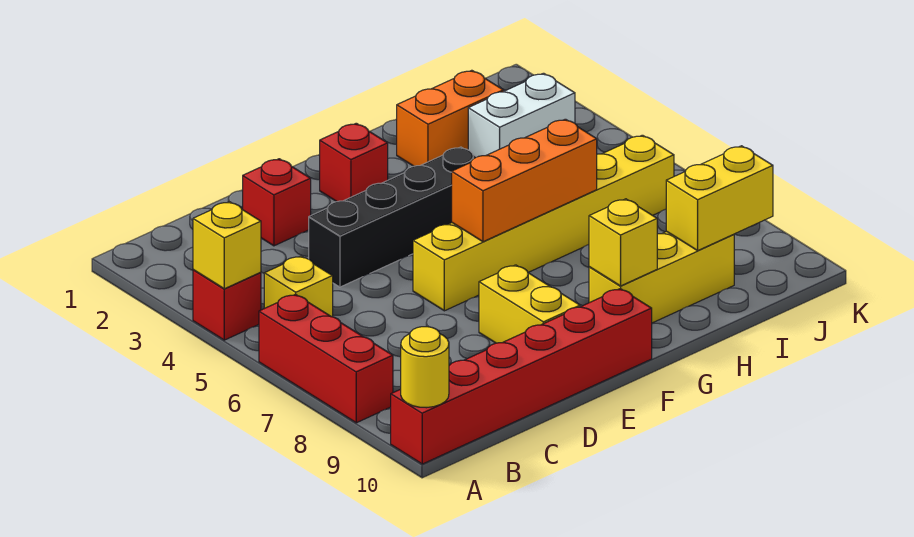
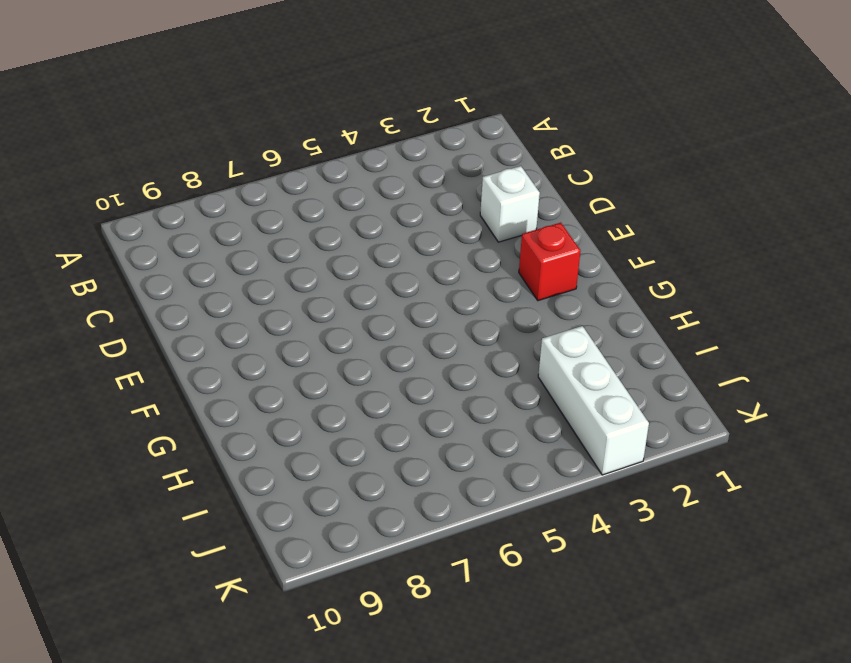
white brick D2 level 1 -> red brick D2 level 1
white brick I3:K3 level 1 -> white brick I3:J3 level 1
none -> red brick A4 level 1
none -> red brick A6:A8 level 1
none -> red brick A10:F10 level 1

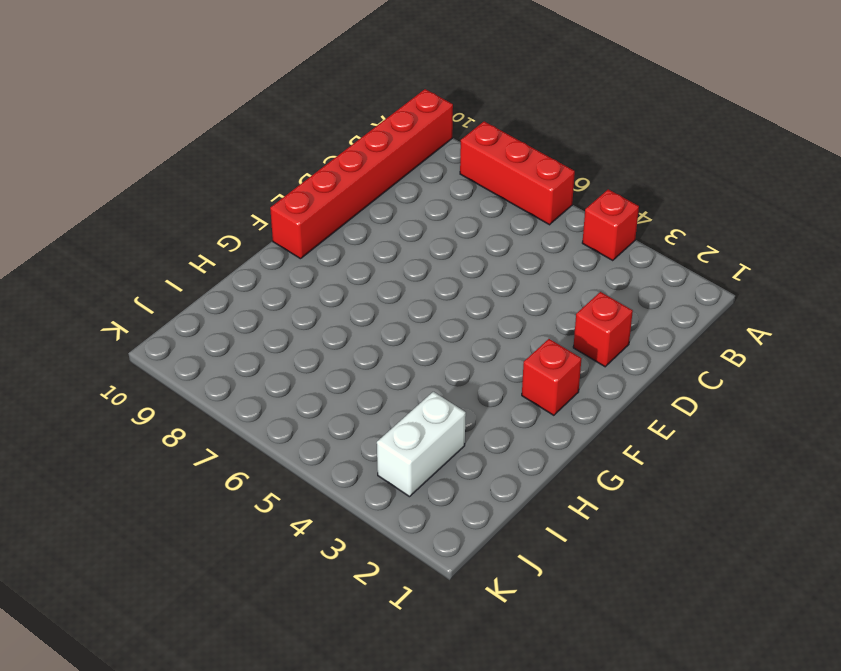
none -> yellow brick B5 level 1
none -> black brick D4:G4 level 1
none -> yellow brick E6:J6 level 1

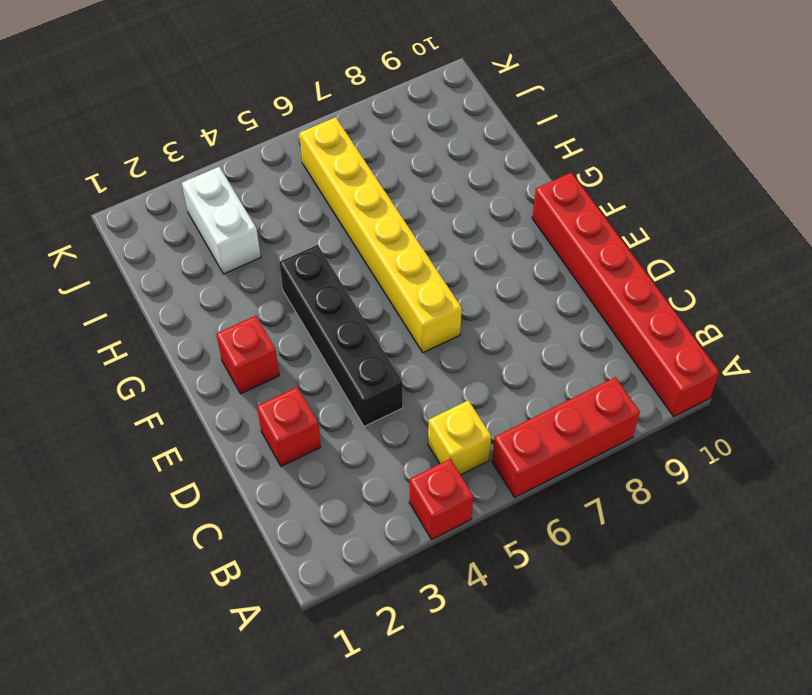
none -> yellow brick E8:E9 level 1
none -> yellow brick G9:I9 level 1
none -> orange brick H2:I2 level 1

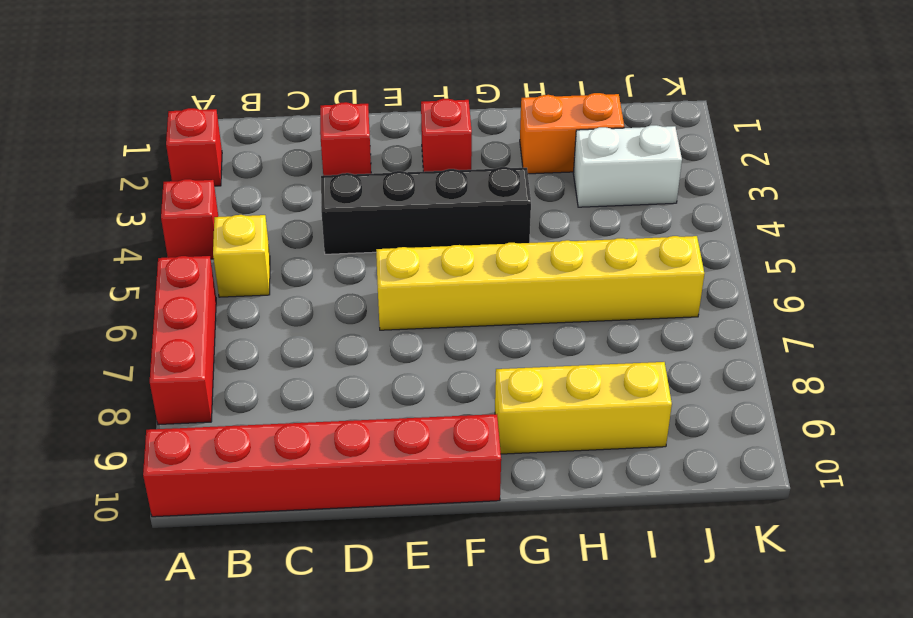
red brick A2 level 1 -> none
none -> yellow brick E8:E9 level 1
none -> yellow brick A4 level 2
none -> yellow round brick A10 level 2

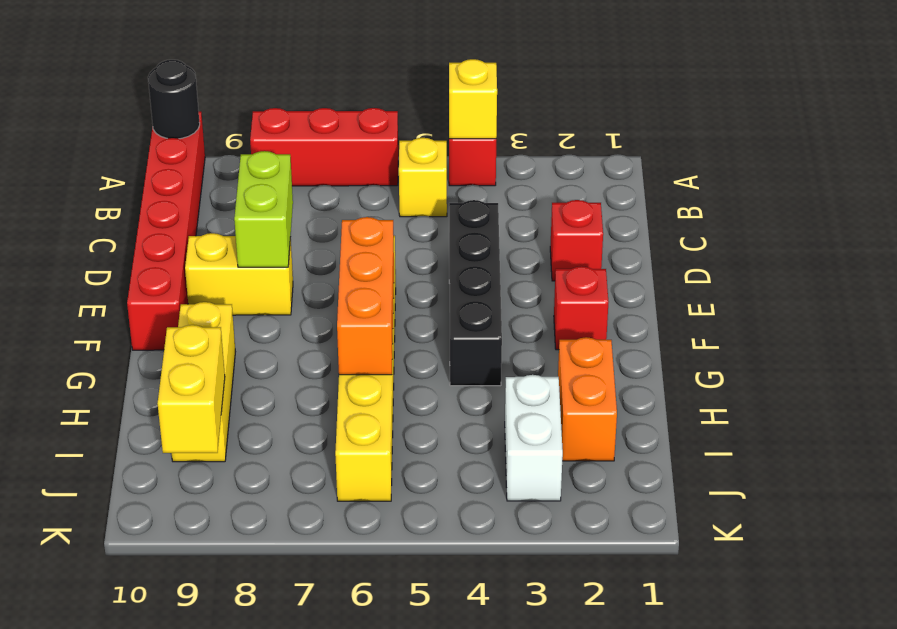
black round brick A10 level 2 -> yellow round brick A10 level 2
lime brick D8:E8 level 2 -> none
none -> yellow brick G9 level 2

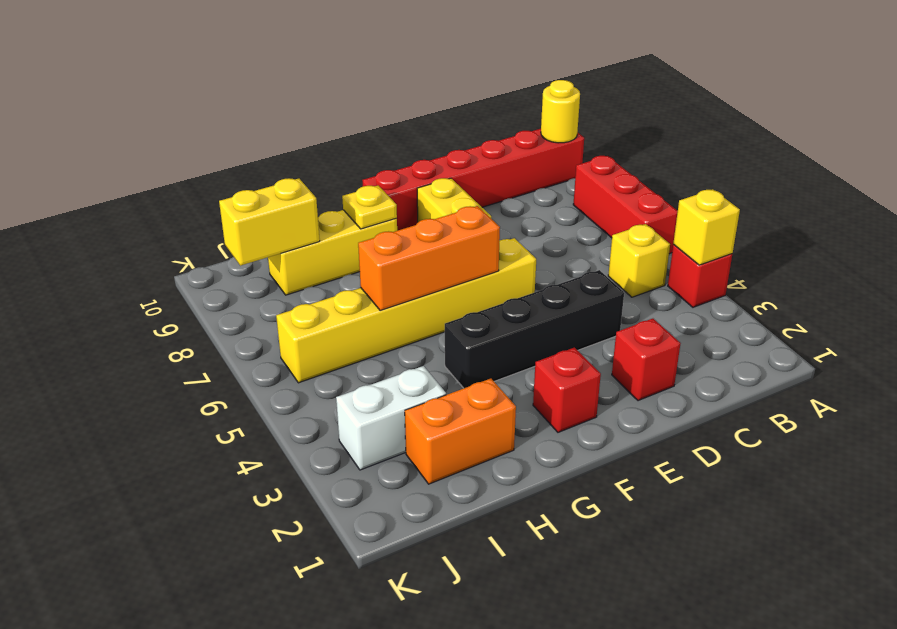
yellow plate G9 level 2 -> yellow brick G9 level 2

